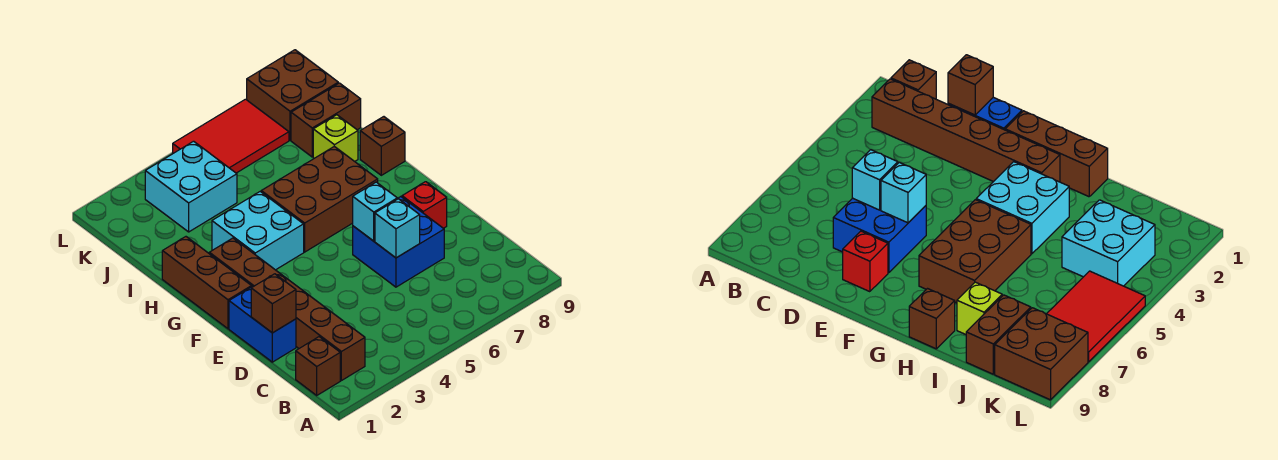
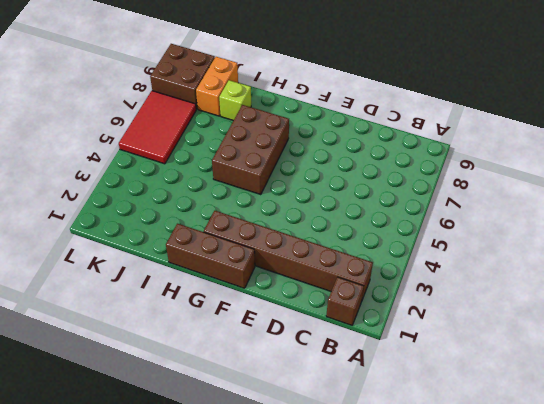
orange brick J8:J9 level 1 -> brown brick J8:J9 level 1
none -> blue brick D1:E1 level 1
none -> blue brick D6:E7 level 1
none -> red brick E8 level 1

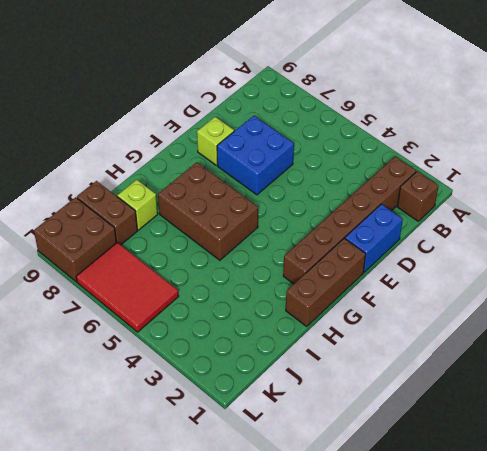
lime brick E8 level 1 -> red brick E8 level 1
none -> cyan brick G3:H4 level 1
none -> brown brick H9 level 1
none -> cyan brick J3:K4 level 1

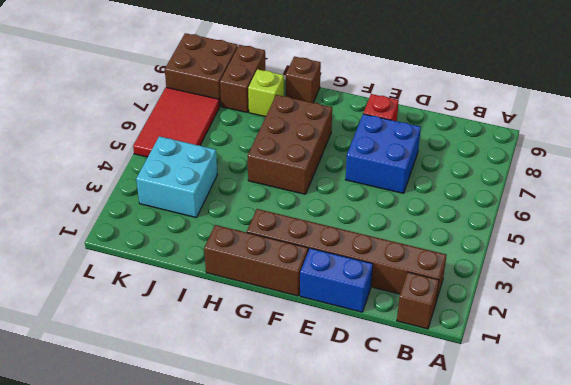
none -> cyan brick G3:H4 level 1
none -> brown brick D1 level 2
none -> cyan brick D6 level 2

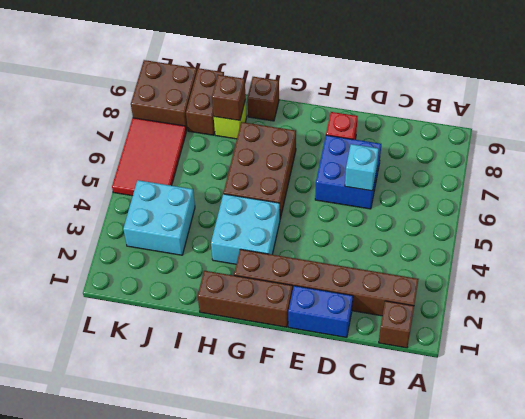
brown brick I8 level 2 -> brown brick D1 level 2
none -> cyan brick E6 level 2

